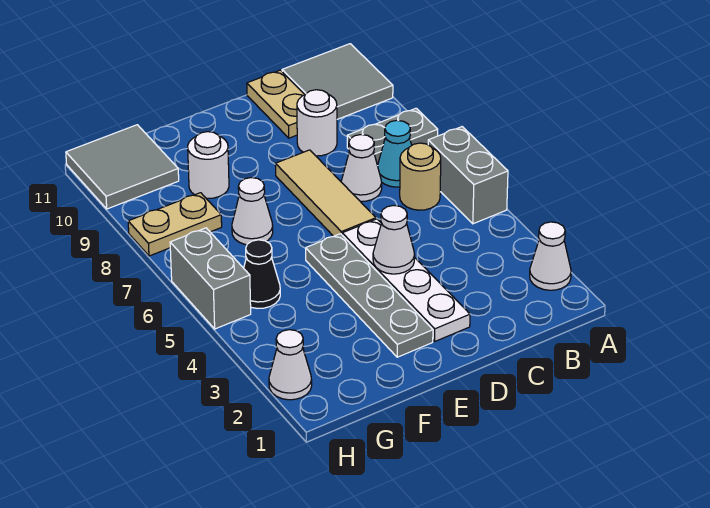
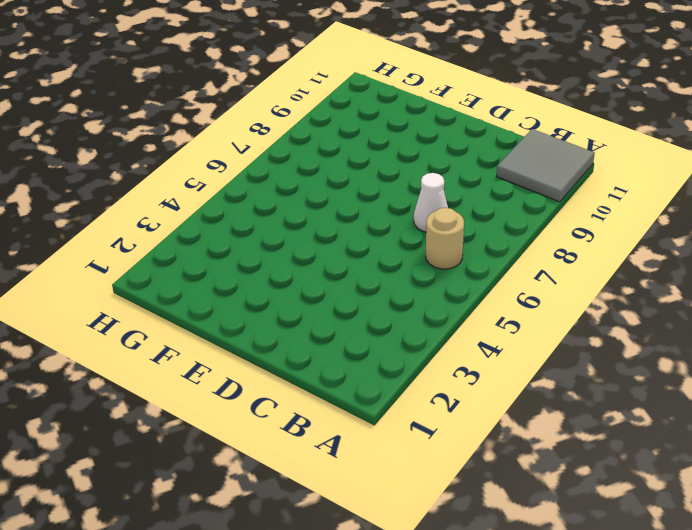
none -> white cone A2 level 1
none -> grey brick A5:A6 level 1
none -> grey plate A8:B8 level 1

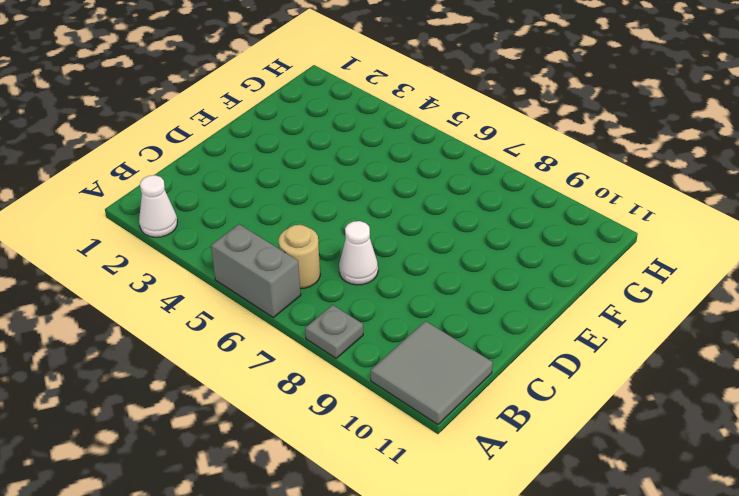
grey plate A8 level 1 -> grey plate A8:B8 level 1
none -> cyan cone B7 level 1
none -> white round brick C9 level 1
none -> tan plate C10:C11 level 1

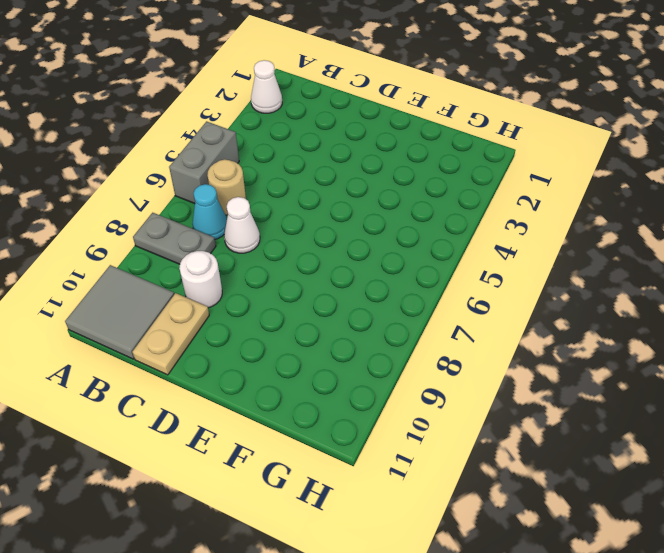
none -> white plate D2:D5 level 1
none -> tan tile D6:D8 level 1
none -> grey plate E2:E5 level 1

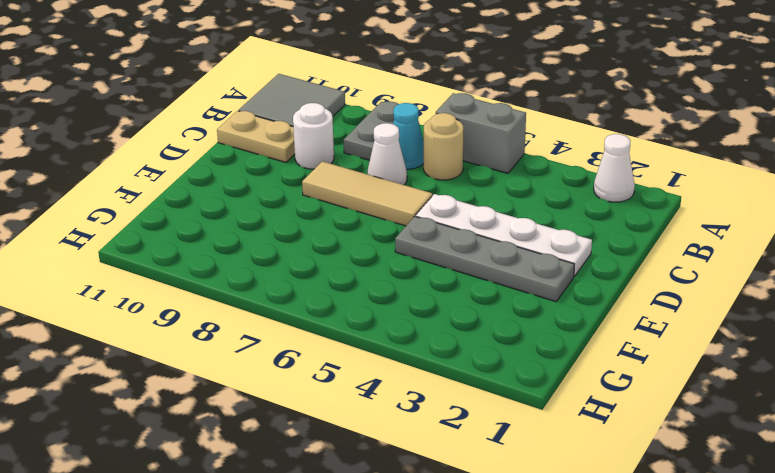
none -> white cone F7 level 1
none -> white round brick F9 level 1
none -> black cone G5 level 1

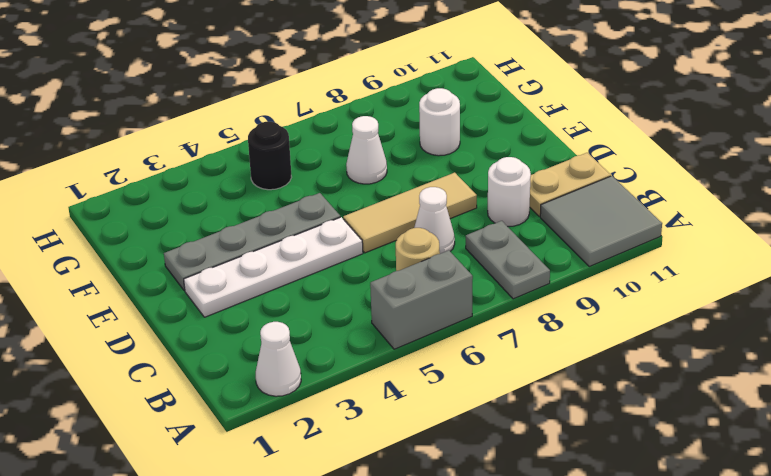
black round brick G5 level 1 -> black cone G5 level 1
none -> cyan cone B7 level 1
none -> tan plate G8:H8 level 1
none -> grey tile G10:H11 level 1

